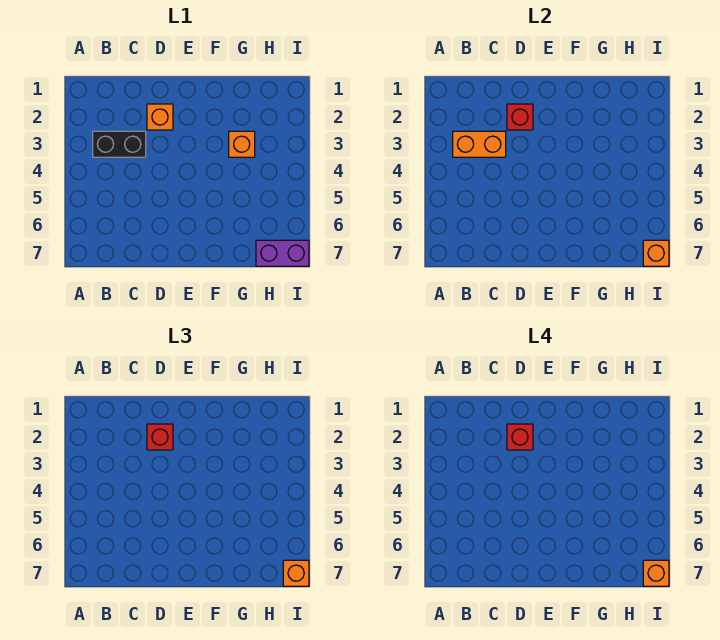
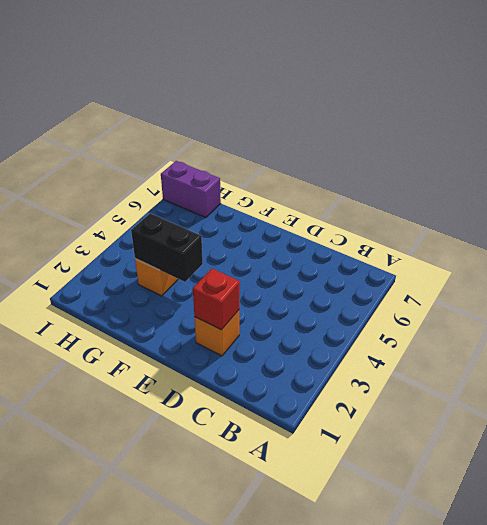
black brick F3:G3 level 2 -> black brick B3:C3 level 1
none -> orange brick B3:C3 level 2
none -> orange brick I7 level 2

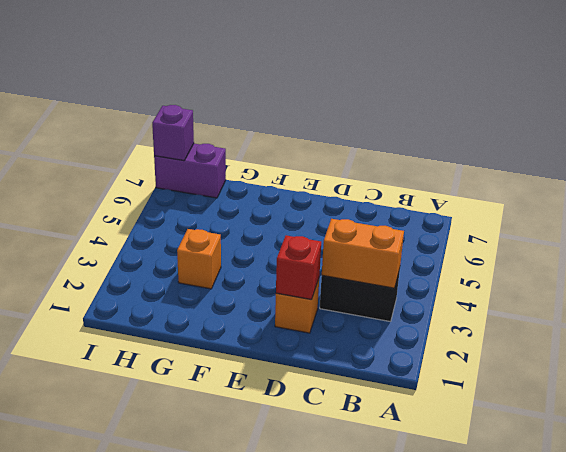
purple brick I7 level 2 -> orange brick I7 level 2
none -> red brick D2 level 3
none -> orange brick I7 level 3

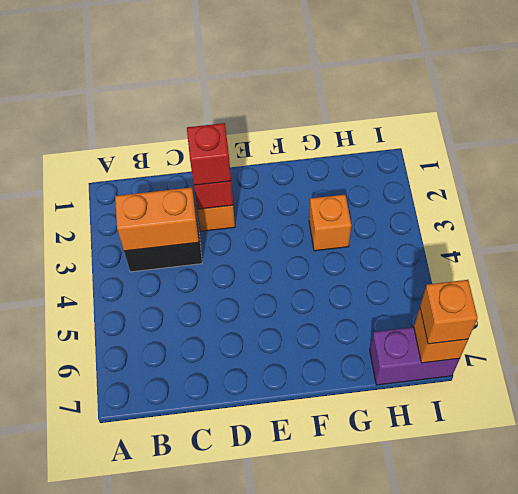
none -> red brick D2 level 4
none -> orange brick I7 level 4

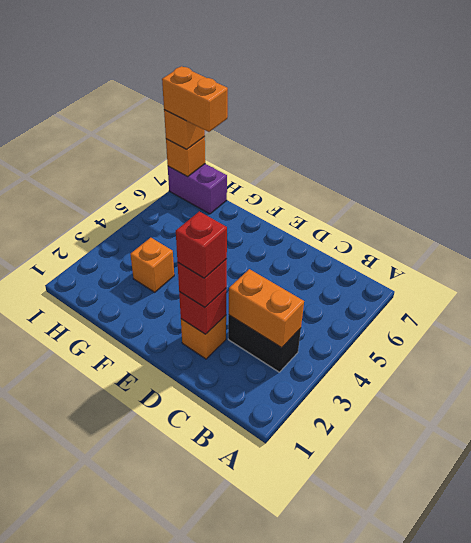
orange brick H7:I7 level 4 -> orange brick I7 level 4

